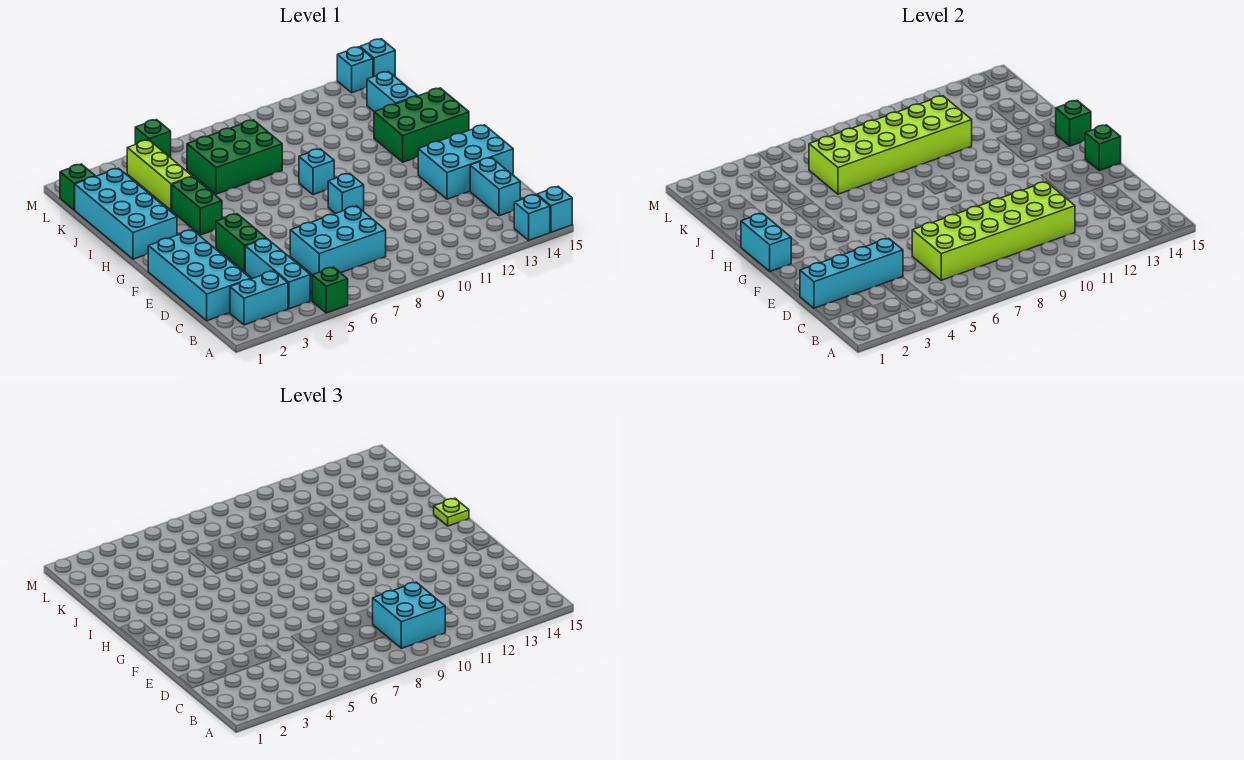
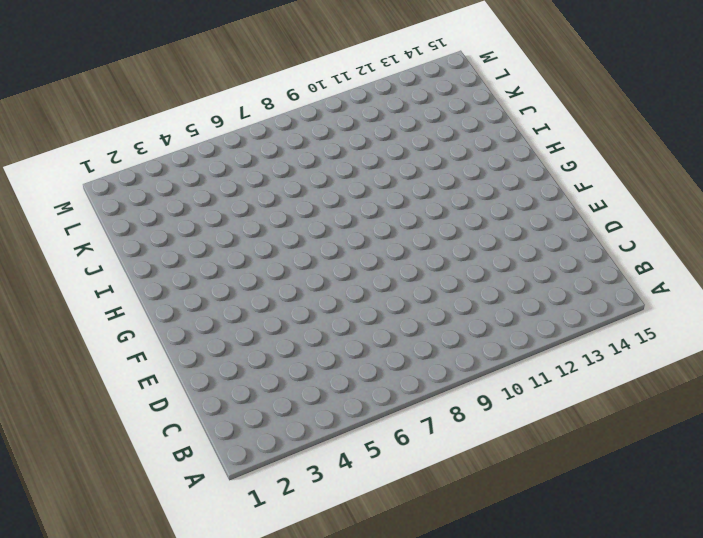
none -> green brick A5 level 1
none -> cyan brick A14 level 1
none -> cyan brick A15 level 1
none -> cyan brick B2:B3 level 1

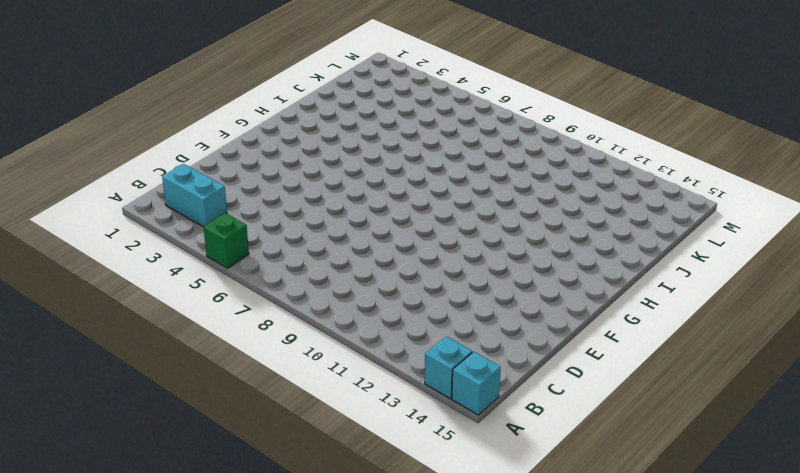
none -> cyan brick B4:D4 level 1
none -> cyan brick C1:F2 level 1
none -> cyan brick C6:D8 level 1
none -> cyan brick C14:D14 level 1

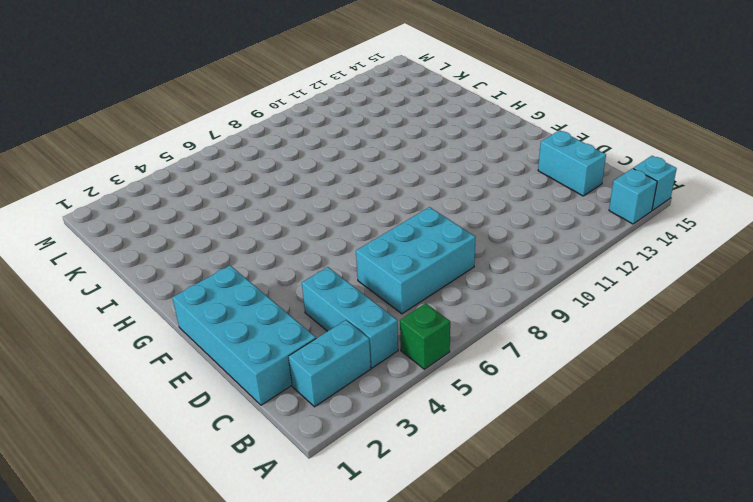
none -> green brick E4:F4 level 1
none -> cyan brick E13:F15 level 1
none -> cyan brick F9 level 1
none -> cyan brick H1:K2 level 1

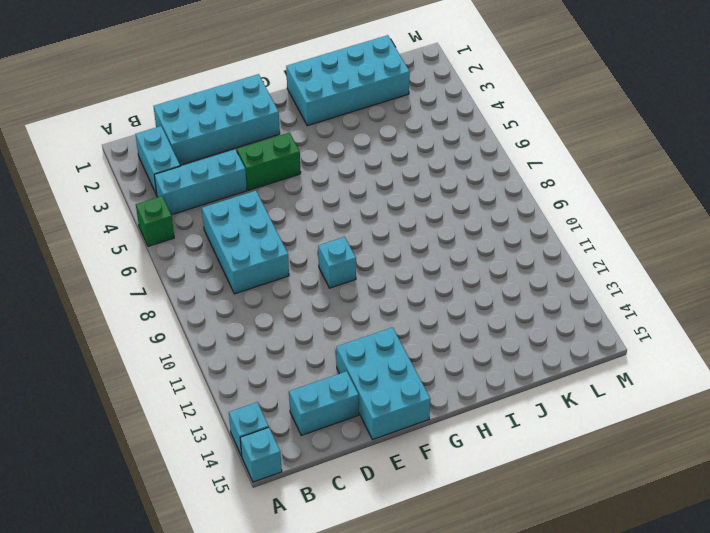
none -> green brick H4:I4 level 1
none -> cyan brick H9 level 1
none -> green brick H13:I15 level 1
none -> lime brick J4:L4 level 1

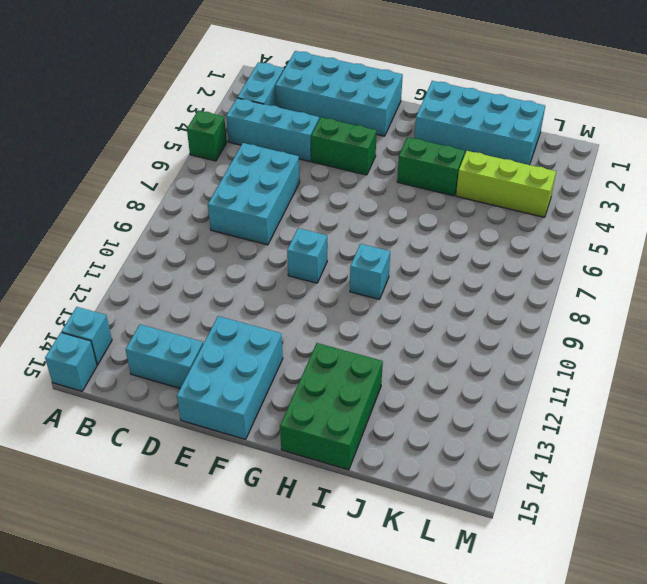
none -> green brick J6:K8 level 1
none -> cyan brick J14:K14 level 1
none -> green brick L1 level 1
none -> green brick M5 level 1

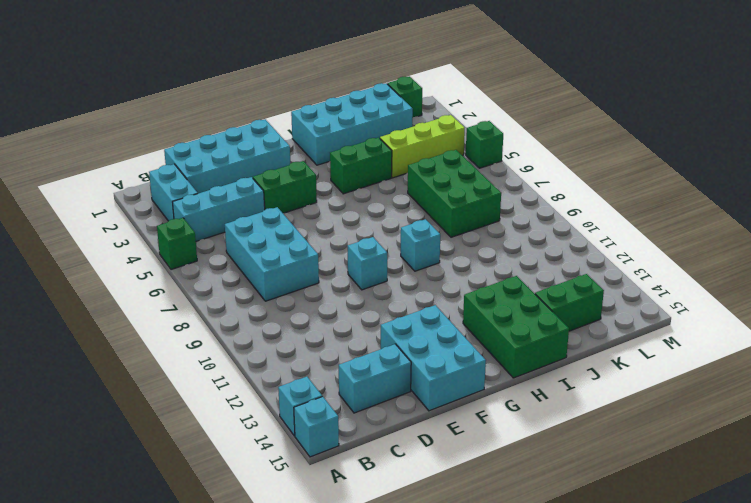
green brick J14:K14 level 1 -> cyan brick J14:K14 level 1
none -> cyan brick M14 level 1
none -> cyan brick M15 level 1
none -> lime brick C6:D11 level 2
none -> cyan brick D1:D4 level 2

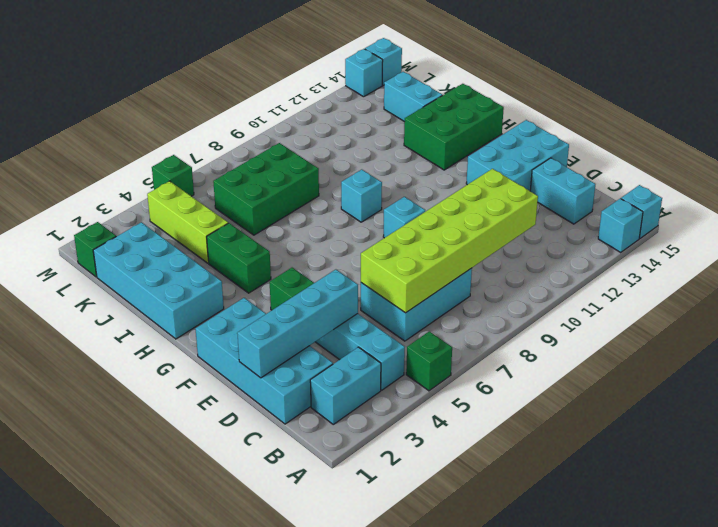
none -> green brick F15 level 2
none -> cyan brick G1:H1 level 2
none -> green brick H15 level 2
none -> lime brick J6:K11 level 2

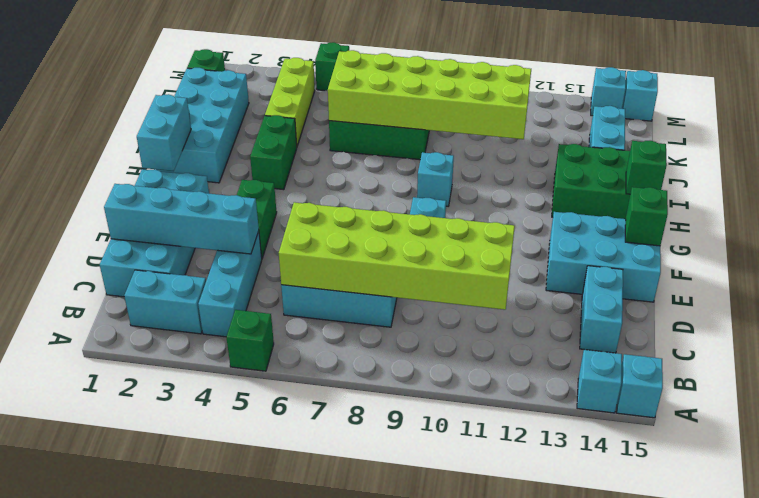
none -> cyan brick B9:C10 level 3
none -> lime plate H15 level 3

